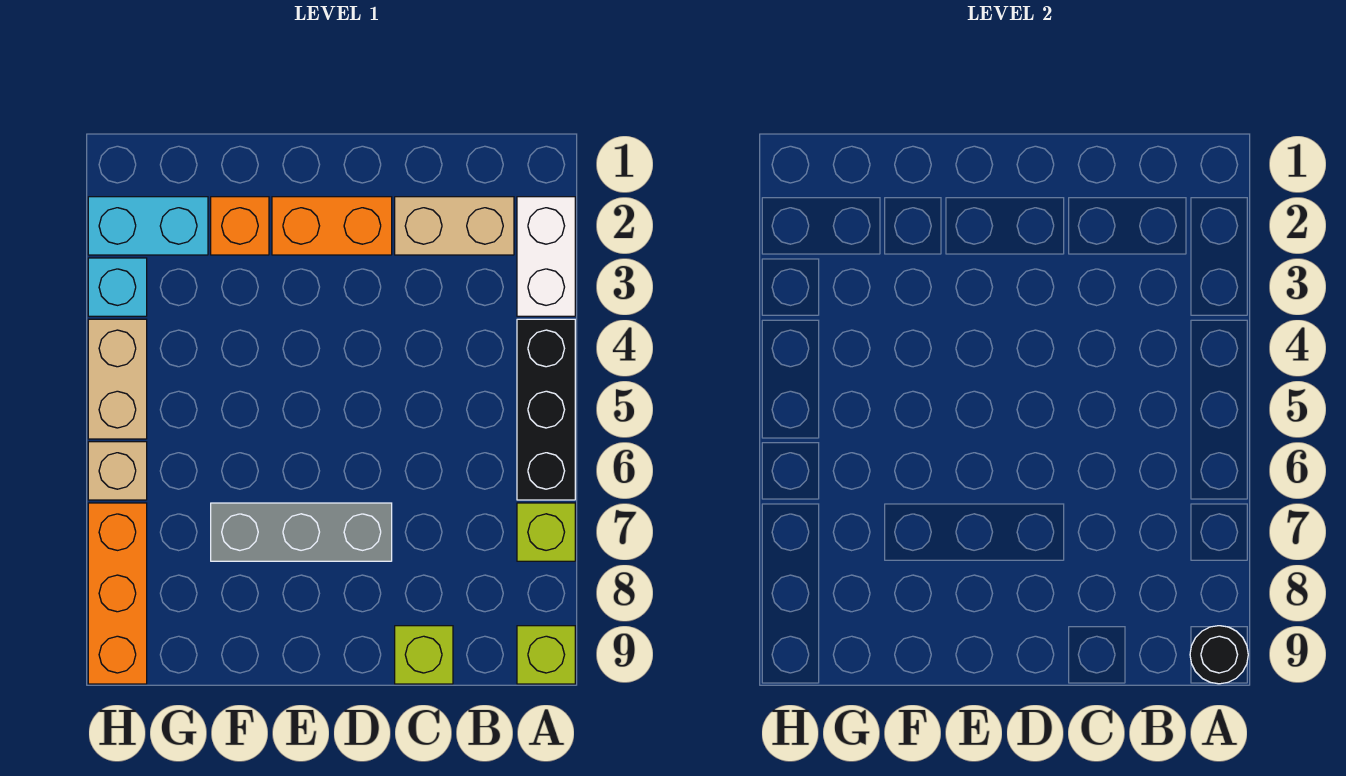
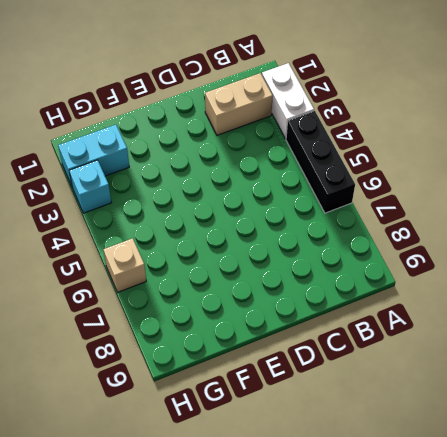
none -> lime brick A7 level 1
none -> lime brick A9 level 1
none -> lime brick C9 level 1

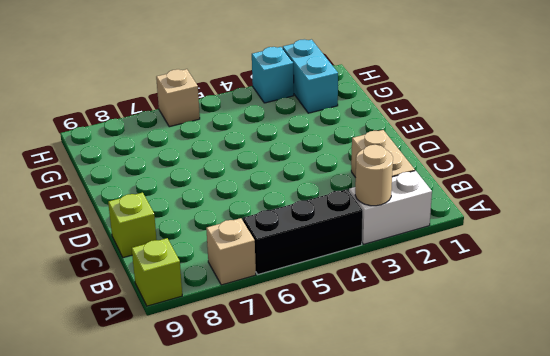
tan round brick A3 level 2 -> none
tan brick A7 level 1 -> lime brick A7 level 1
none -> orange brick D2:E2 level 1
none -> grey brick D7:F7 level 1
none -> orange brick F2 level 1

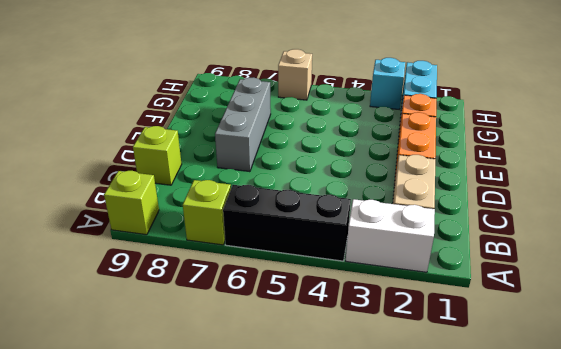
none -> tan brick H4:H5 level 1
none -> orange brick H7:H9 level 1
none -> black round brick A9 level 2

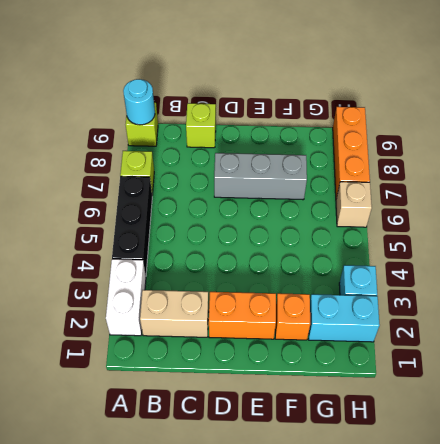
cyan round brick A9 level 2 -> black round brick A9 level 2
none -> tan brick H4:H5 level 1

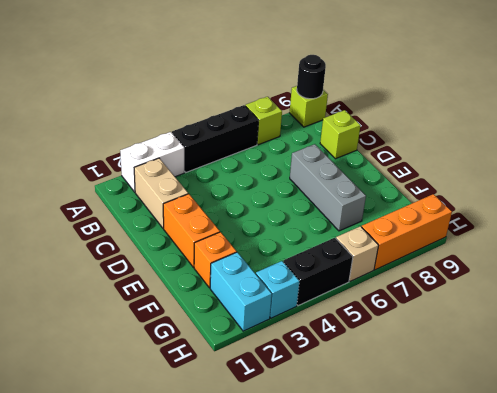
black brick H4:H5 level 1 -> tan brick H4:H5 level 1

